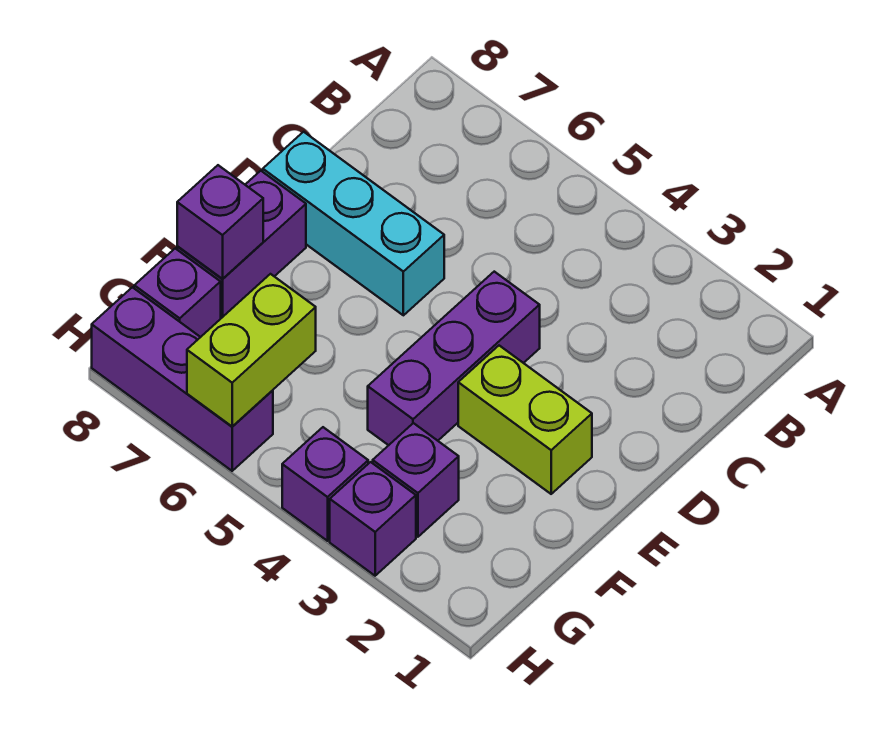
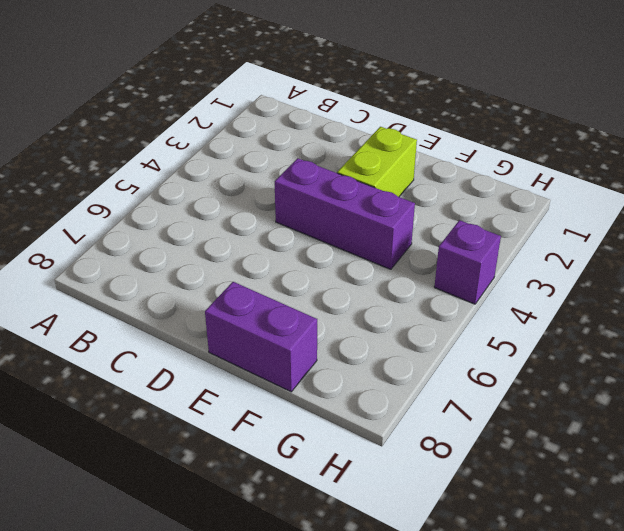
none -> cyan brick D6:D8 level 1
none -> purple brick G3 level 1

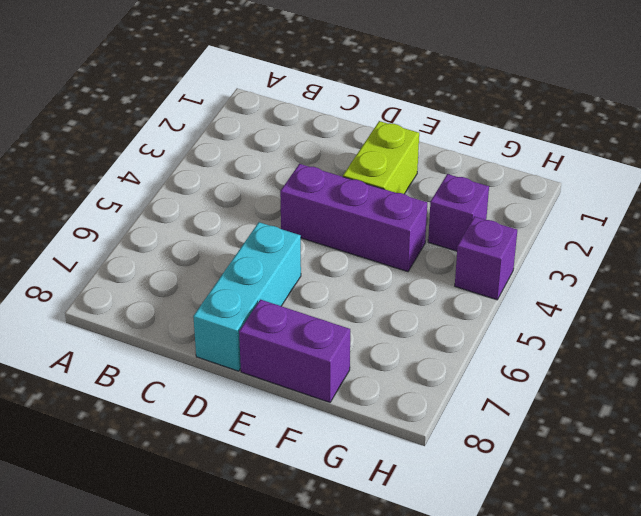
none -> purple brick G8 level 1
none -> purple brick H3 level 1

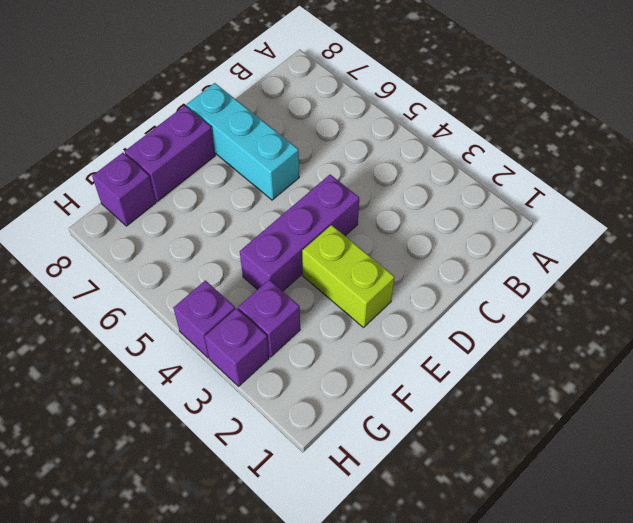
none -> purple brick H6:H8 level 1
none -> purple brick F8 level 2

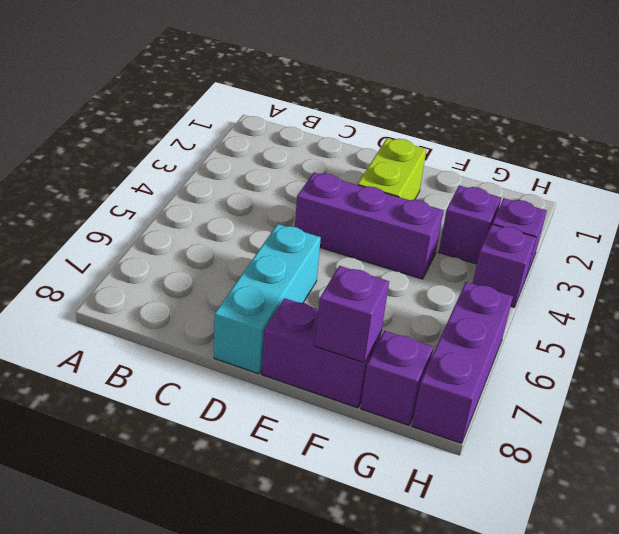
none -> lime brick G6:H6 level 2

